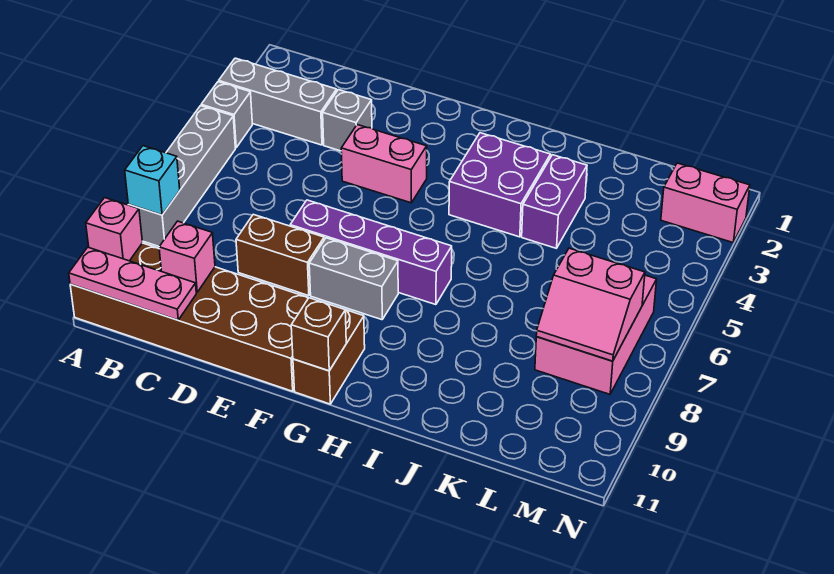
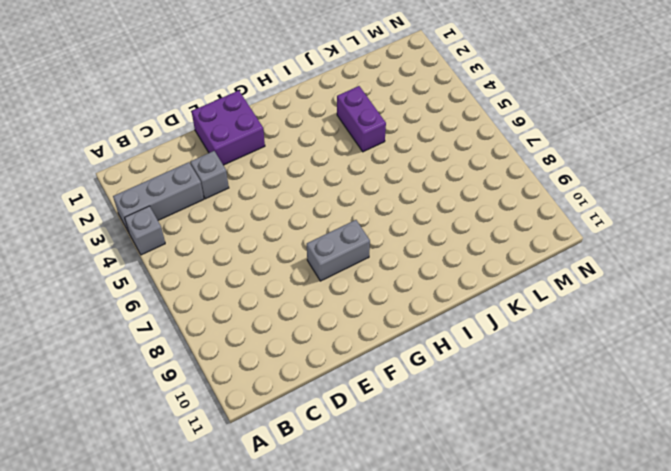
purple brick E1:F2 level 1 -> purple brick H3:I4 level 1
none -> grey brick A5:A8 level 1
none -> brown brick A10:F11 level 1
none -> brown brick D8:E8 level 1

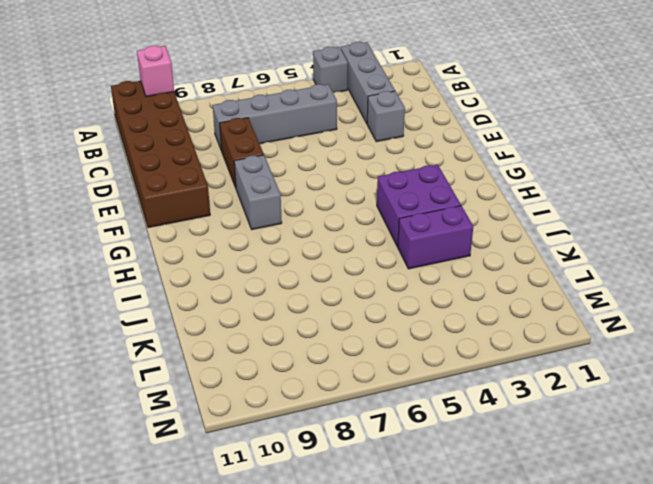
grey brick C5:C8 level 1 -> grey brick A5:A8 level 1
none -> pink brick E4:F4 level 1
none -> purple brick E7:H7 level 1
none -> brown brick G10:G11 level 1

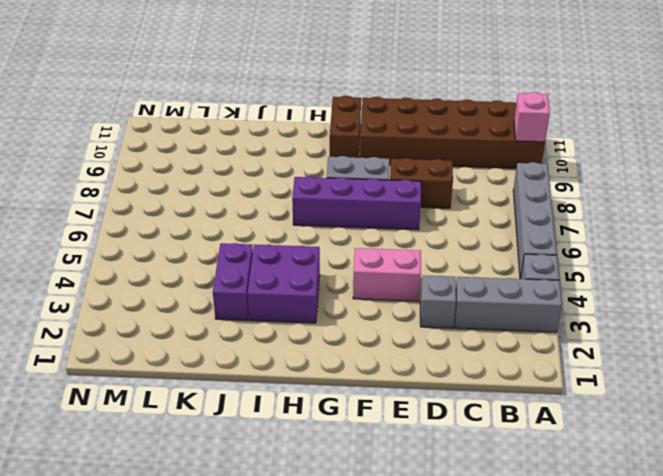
none -> pink brick L6:M8 level 1
none -> pink brick M2:N2 level 1
none -> cyan brick A8 level 2

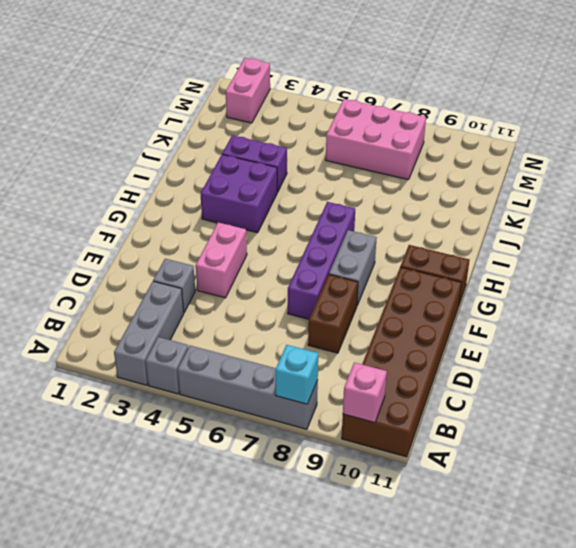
none -> pink plate A11:C11 level 2
none -> pink brick C10 level 2
none -> brown brick G11 level 2

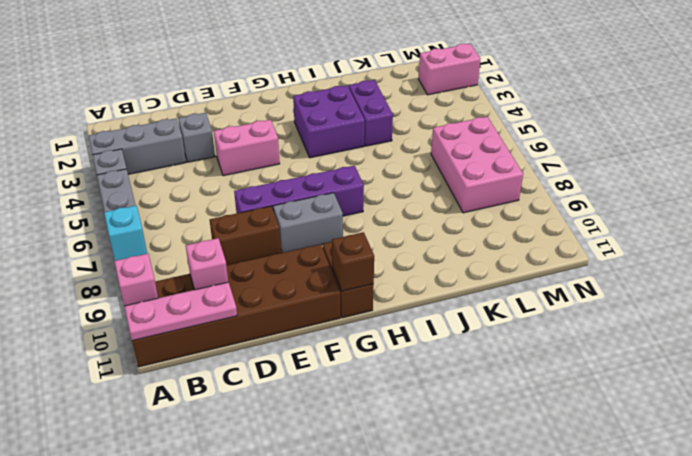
none -> pink slope L7:M8 level 2 top 7

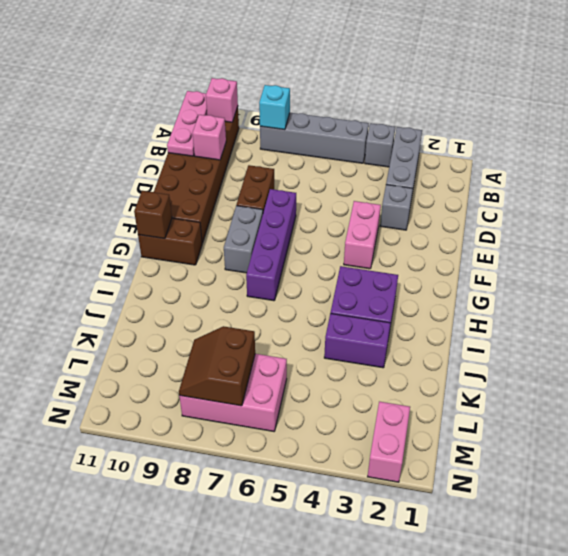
brown slope L7:M8 level 2 top 7 -> pink slope L7:M8 level 2 top 7

